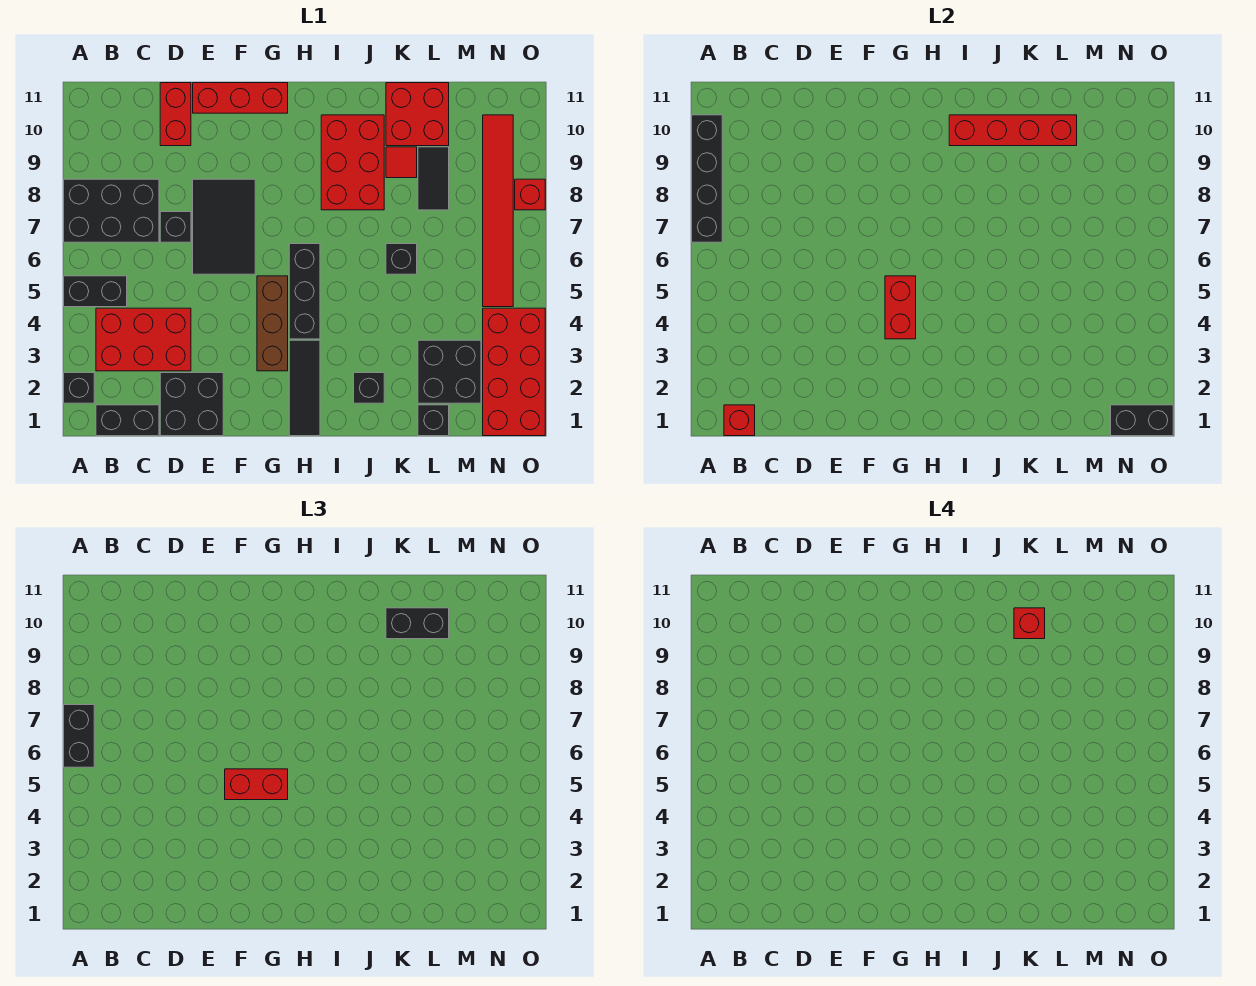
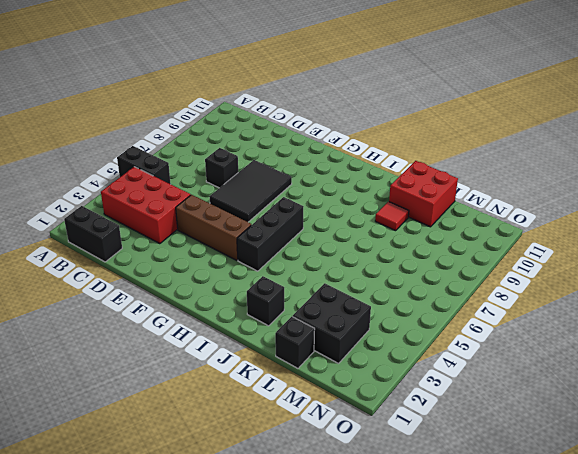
brown brick E4:G4 level 1 -> brown brick G3:G5 level 1
none -> black brick A2 level 1
none -> black brick A7:C8 level 1
none -> black brick D1:E2 level 1
none -> red brick D10:D11 level 1

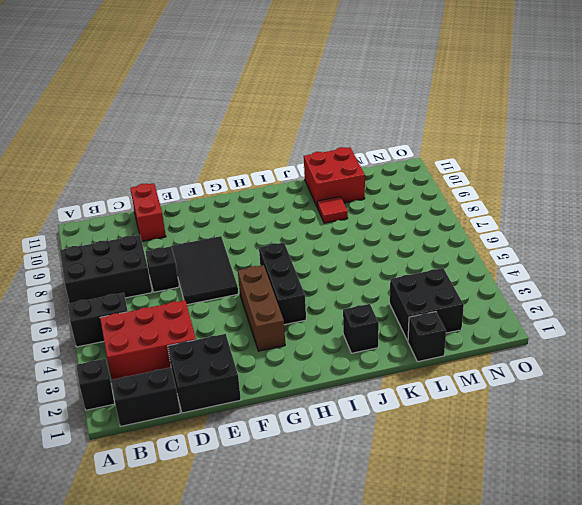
none -> red brick E11:G11 level 1
none -> black tile H1:H3 level 1
none -> red brick I8:J10 level 1
none -> black brick K6 level 1

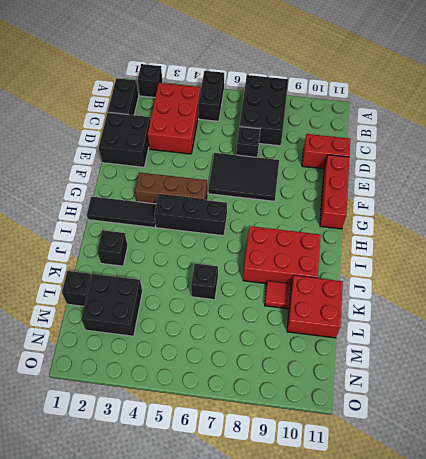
none -> black tile L8:L9 level 1
none -> red brick N1:O4 level 1
none -> red tile N5:N10 level 1
none -> red brick O8 level 1

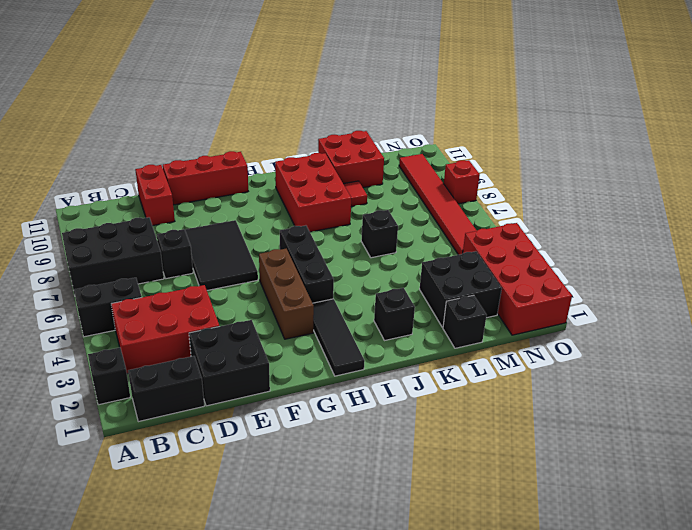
none -> black tile L8:L9 level 1
none -> black brick A7:A10 level 2
none -> red brick B1 level 2
none -> red brick G4:G5 level 2

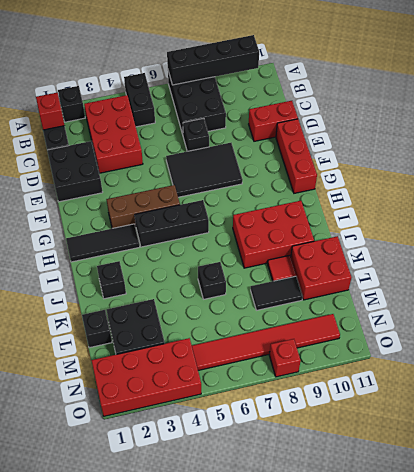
none -> red brick G4:G5 level 2
none -> red brick I10:L10 level 2
none -> black brick N1:O1 level 2
none -> black brick A6:A7 level 3

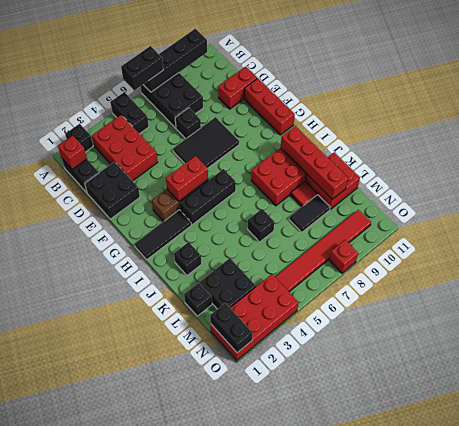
none -> red brick F5:G5 level 3
none -> black brick K10:L10 level 3
none -> red brick K10 level 4

